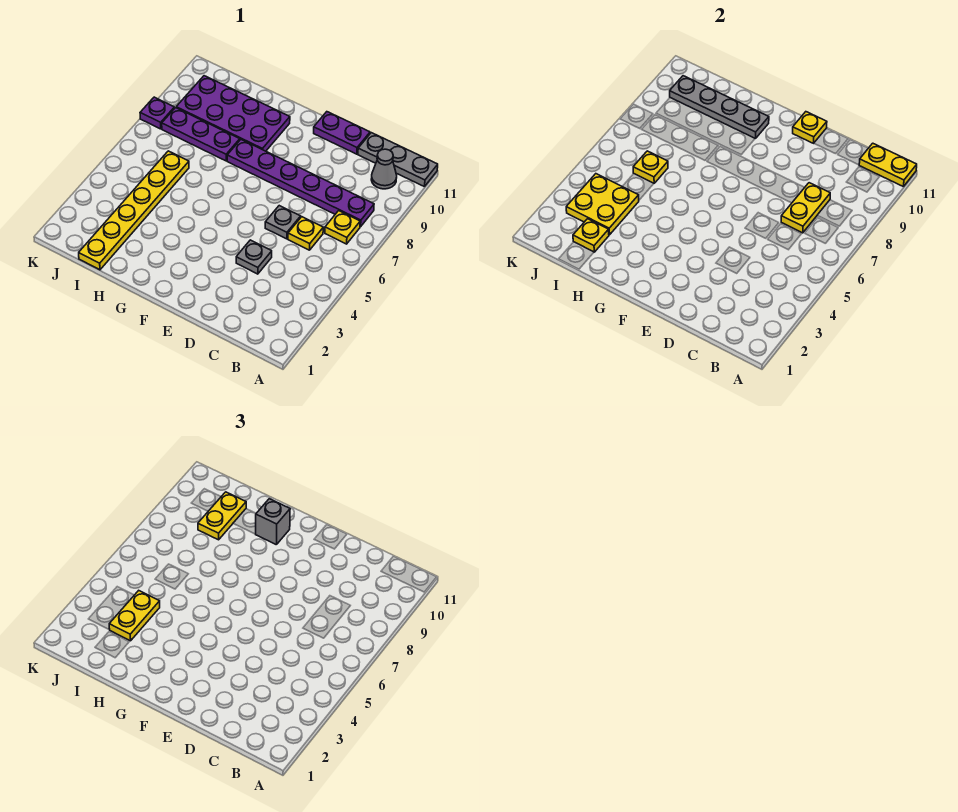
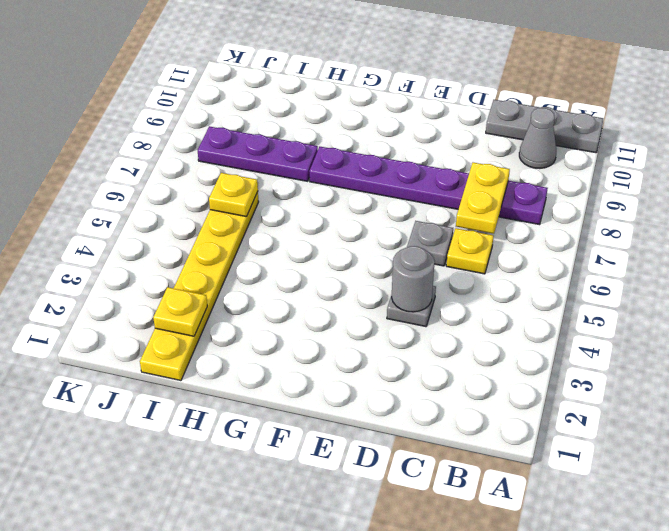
grey round brick D4 level 2 -> none
none -> yellow plate B7 level 1
none -> purple plate D11:E11 level 1
none -> purple plate G9:J10 level 1

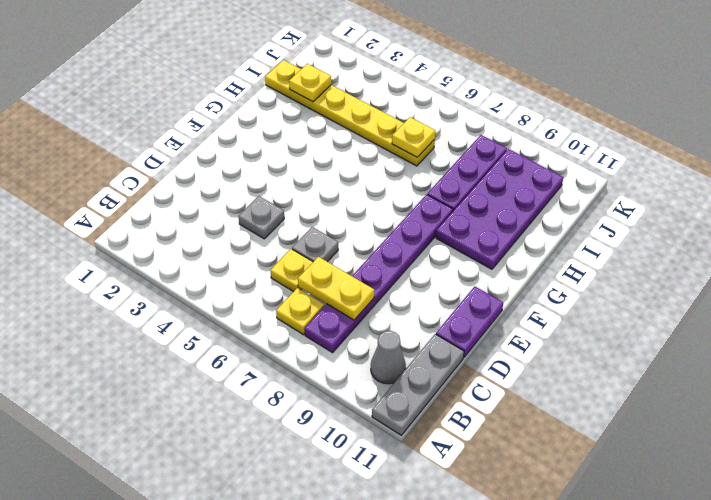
none -> purple plate K8 level 1
none -> yellow plate A11:B11 level 2
none -> yellow plate E11 level 2

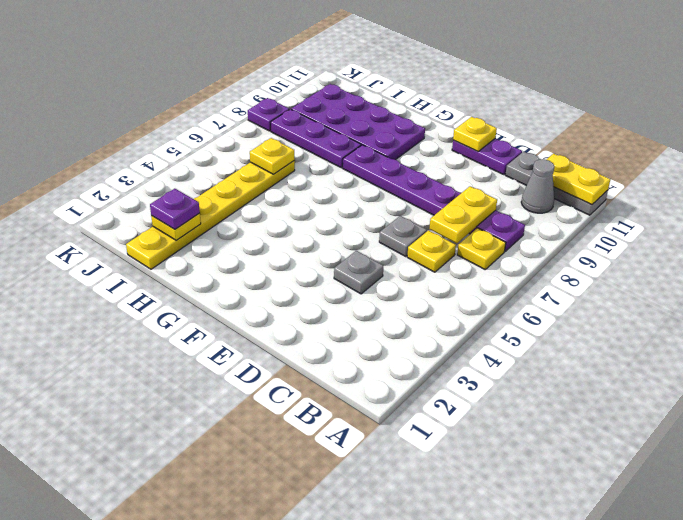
purple plate I2 level 3 -> none
none -> grey plate G10:J10 level 2
none -> yellow plate I3:J4 level 2
none -> grey brick G10 level 3

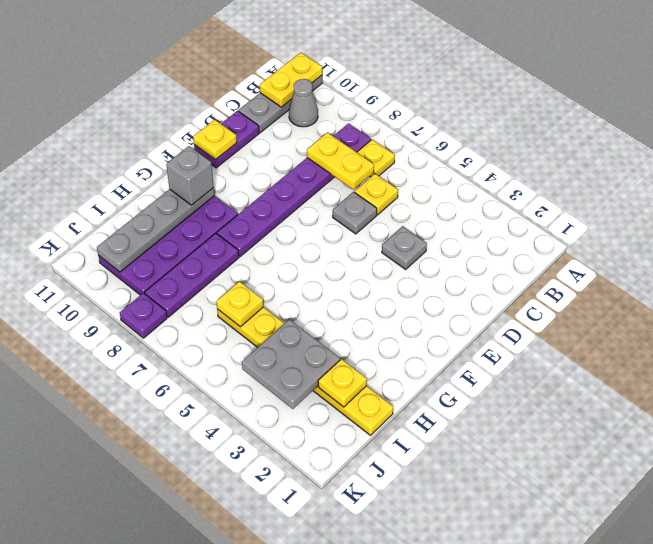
grey plate I3:J4 level 2 -> yellow plate I3:J4 level 2
none -> yellow plate I3:I4 level 3
none -> yellow plate I9:I10 level 3

